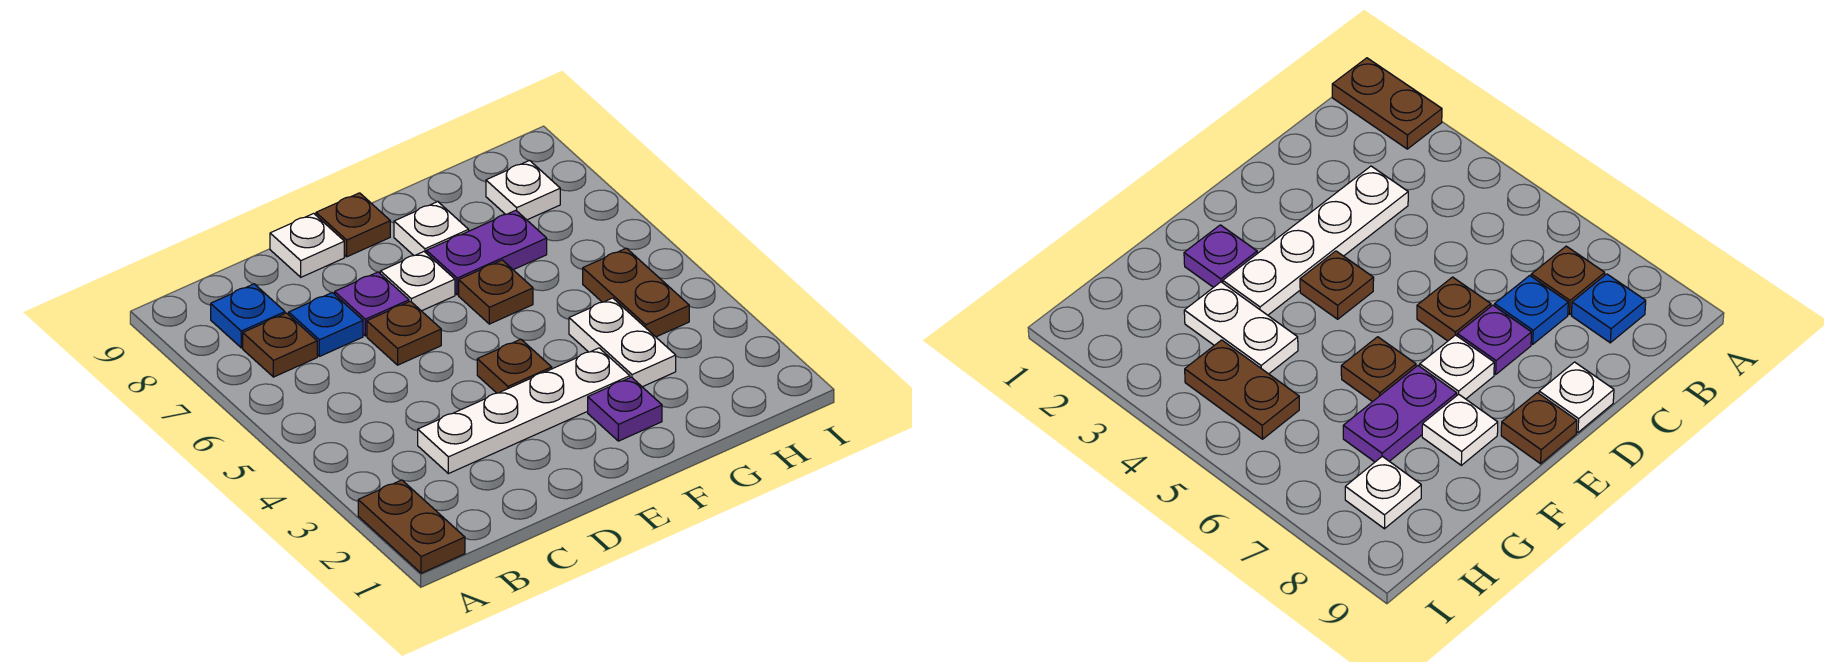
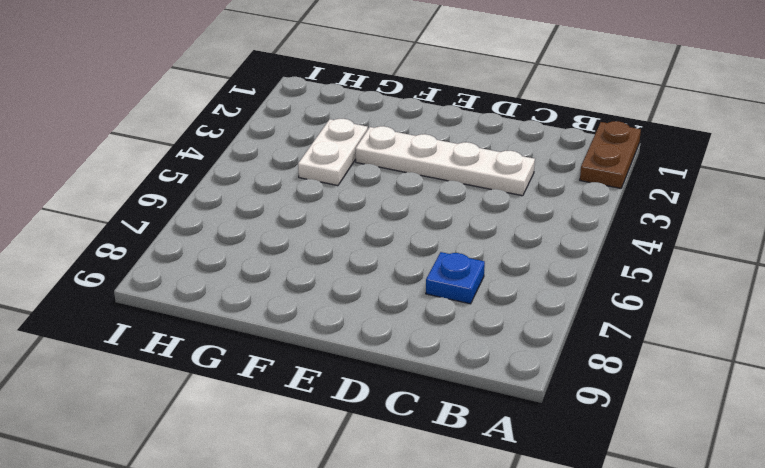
none -> brown plate B7 level 1
none -> blue plate B8 level 1
none -> brown plate D6 level 1

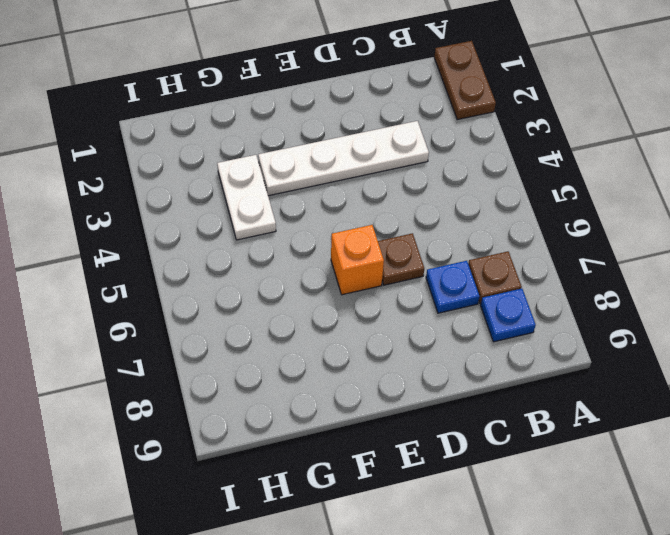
orange brick E6 level 1 -> none
none -> purple plate D7 level 1
none -> white plate D9 level 1
none -> brown plate E4 level 1

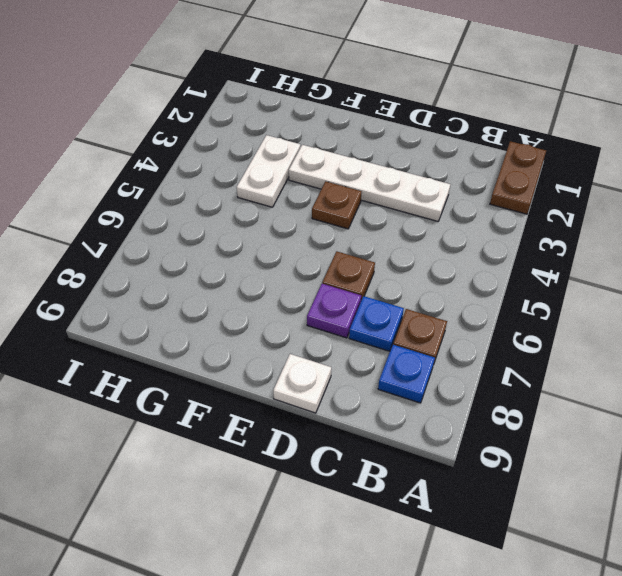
none -> white plate E7 level 1
none -> brown plate E9 level 1
none -> purple plate F2 level 1

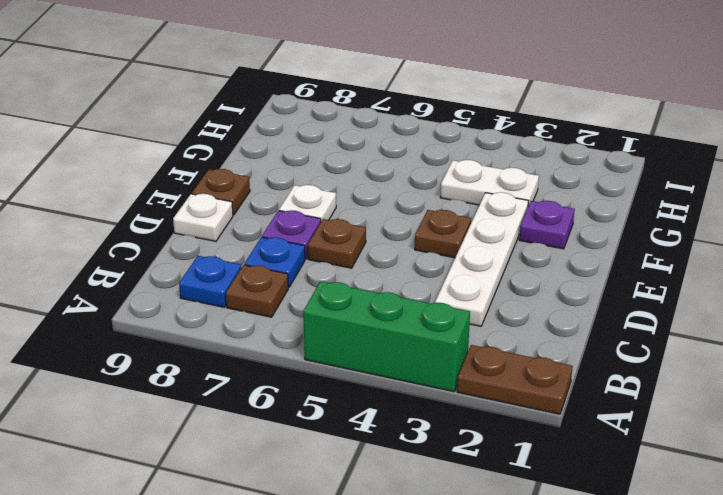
green brick A3:A5 level 1 -> none
none -> brown plate F6 level 1
none -> purple plate F7:G7 level 1
none -> white plate F8 level 1

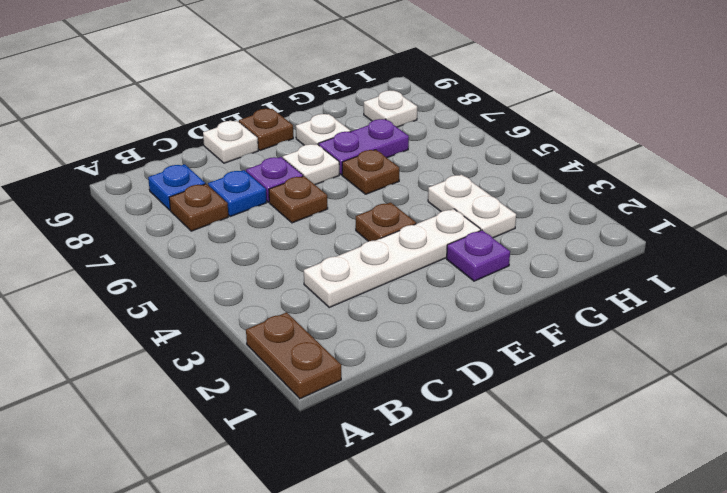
none -> brown plate H4:H5 level 1

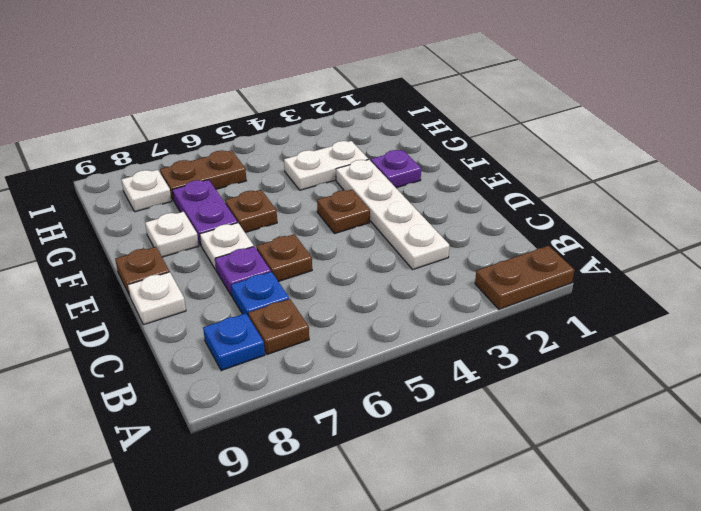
brown plate H6:H7 level 1 -> brown plate H4:H5 level 1

